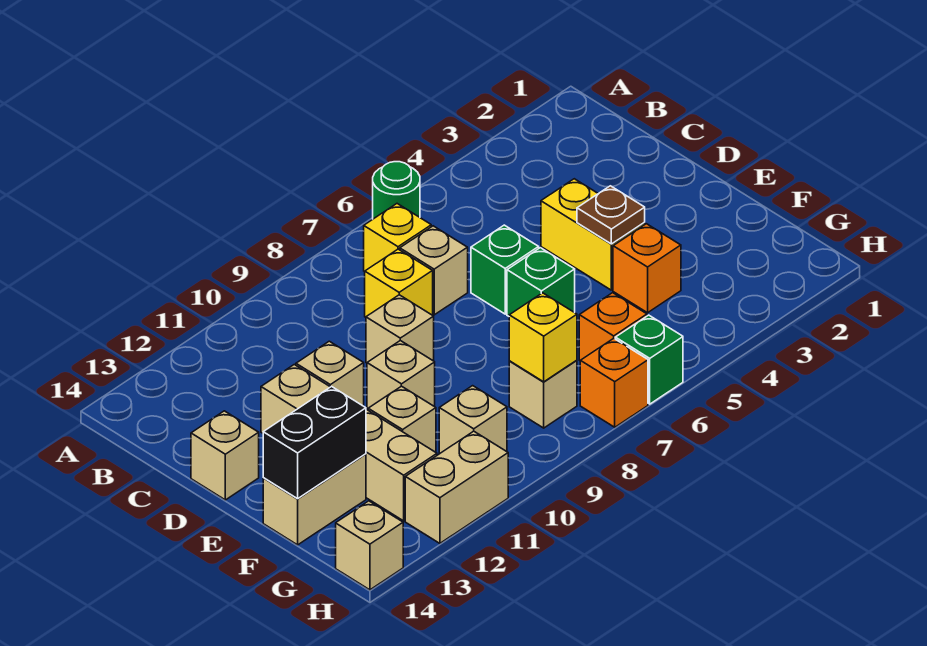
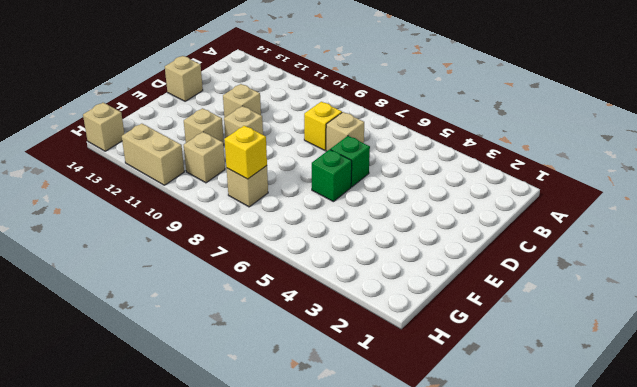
none -> green round brick A6 level 1
none -> yellow brick B7 level 1
none -> yellow brick D4:E4 level 1

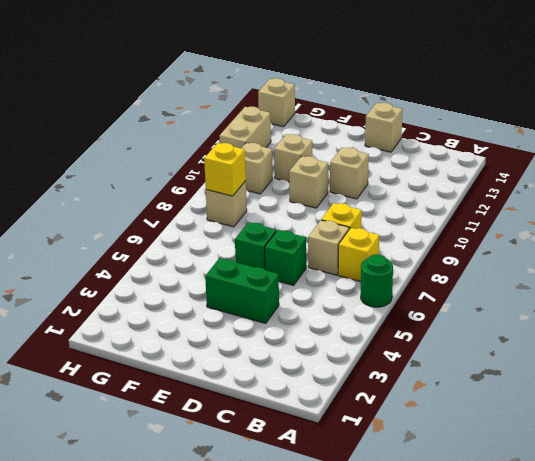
green brick D4:E4 level 1 -> yellow brick D4:E4 level 1
none -> tan brick D9 level 1
none -> tan brick D12:G12 level 1
none -> orange brick F4 level 1

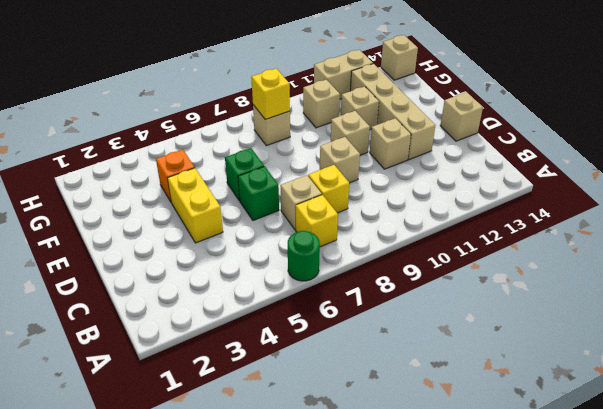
none -> tan brick F13:F14 level 1
none -> orange brick G6 level 1
none -> green brick H6 level 1

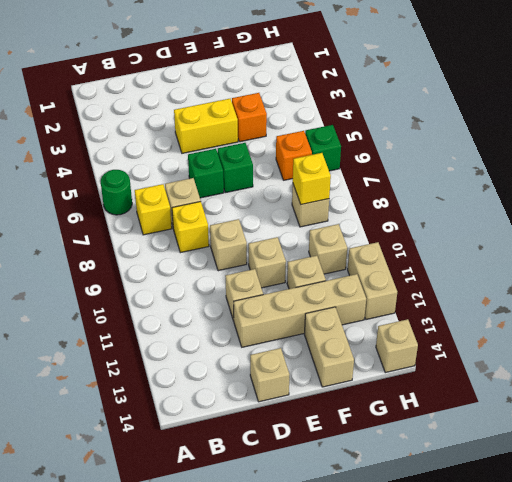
none -> orange brick H7 level 1
none -> brown plate E4 level 2
none -> black brick F13:F14 level 2

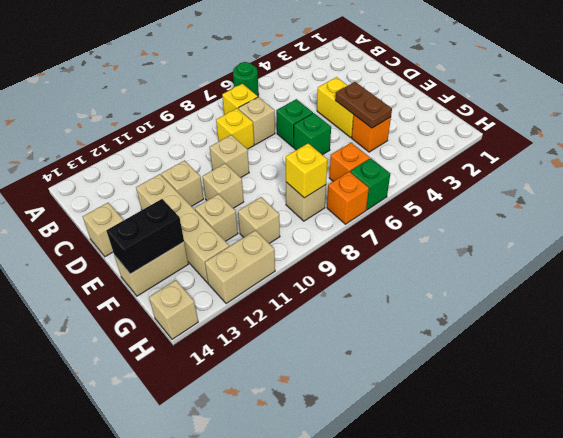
brown plate E4:F4 level 2 -> brown plate E4 level 2

